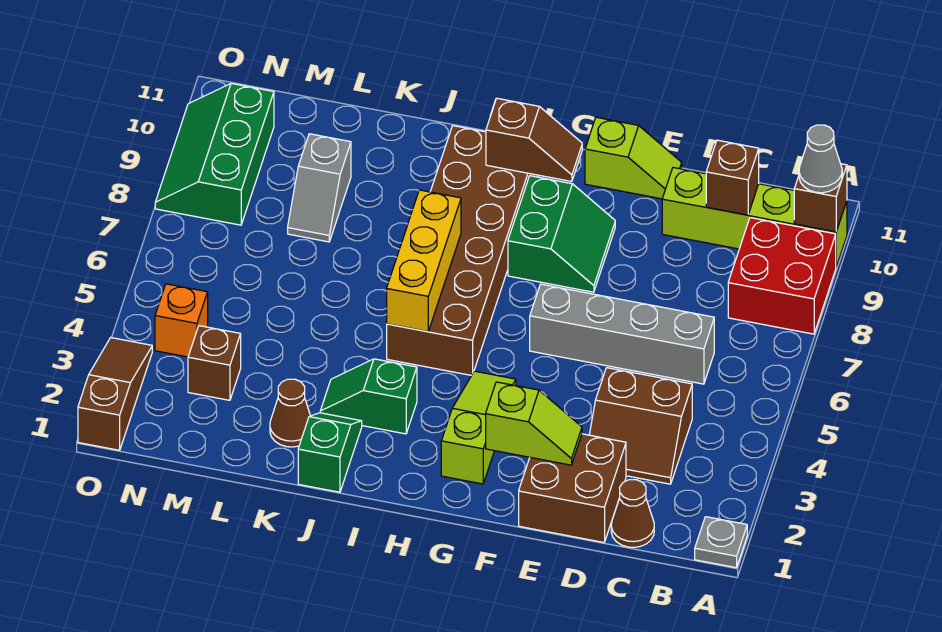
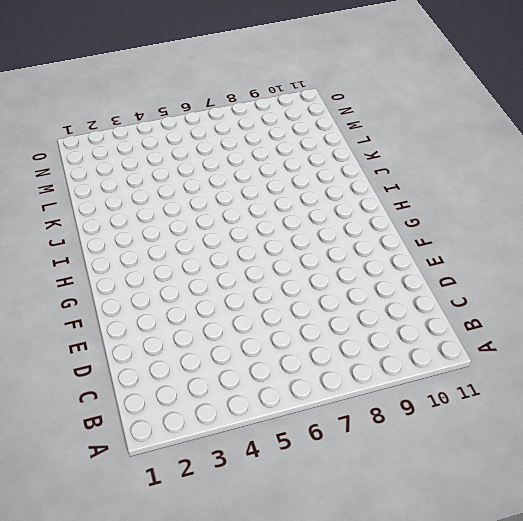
none -> grey plate A1 level 1
none -> red brick A8:B9 level 1
none -> lime brick A10:D10 level 1

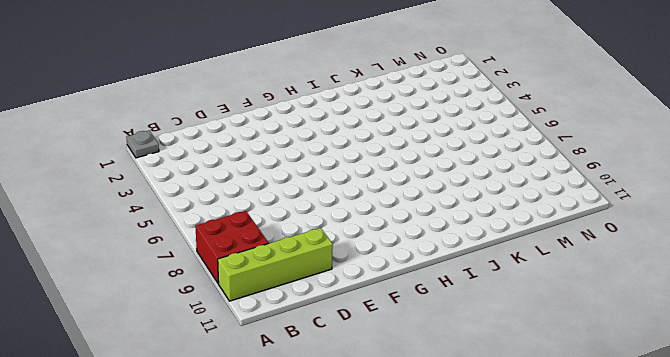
none -> brown cone C1 level 1
none -> brown slope C3:D4 level 1 top 4
none -> grey brick C6:F6 level 1

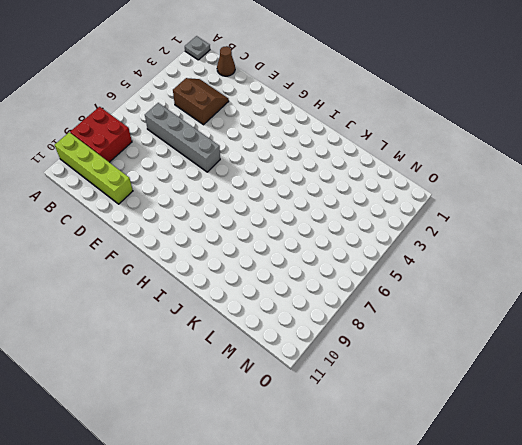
none -> brown brick D1:E2 level 1
none -> lime slope E11:F11 level 1 top F
none -> green slope F8:G9 level 1 top G

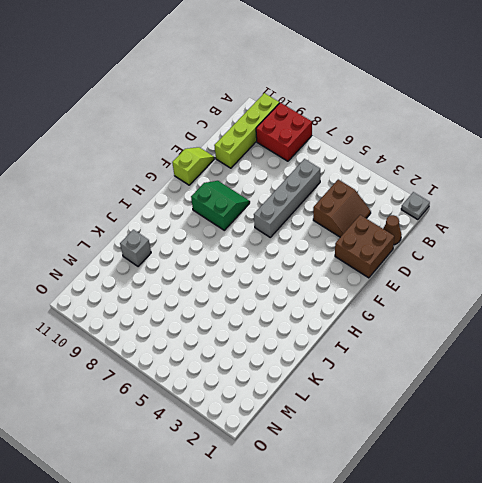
grey brick K10 level 1 -> none
none -> lime slope G2:G4 level 1 top 2
none -> brown brick H5:I10 level 1
none -> green slope I3:J3 level 1 top I

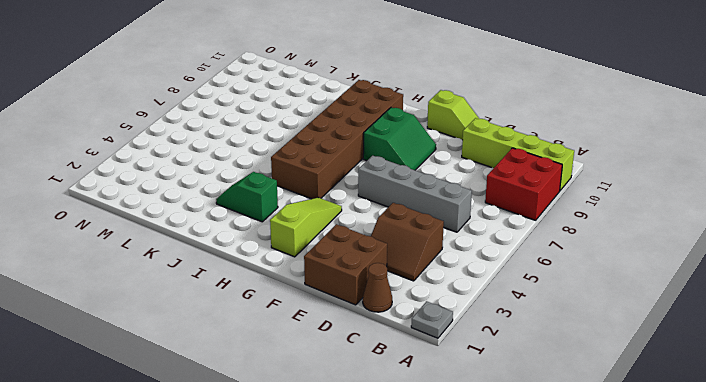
none -> green slope J1:J2 level 1 top 1
none -> brown cone K2 level 1
none -> grey slope L8:L9 level 1 top 9

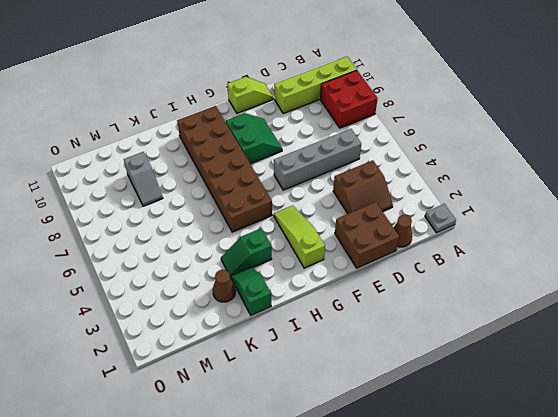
none -> brown brick M3 level 1
none -> orange brick N4 level 1
none -> green slope N8:O10 level 1 top N

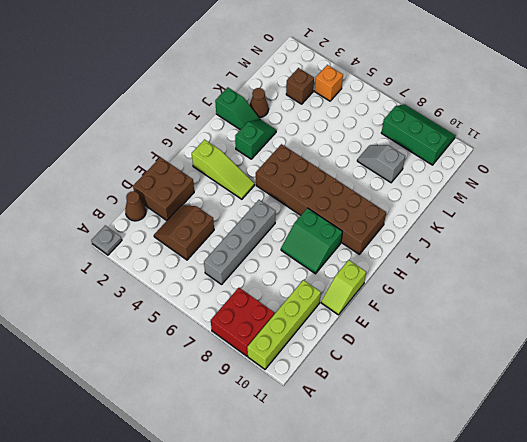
none -> brown slope O1:O3 level 1 top 1
none -> brown brick A10 level 2
none -> brown brick C10 level 2

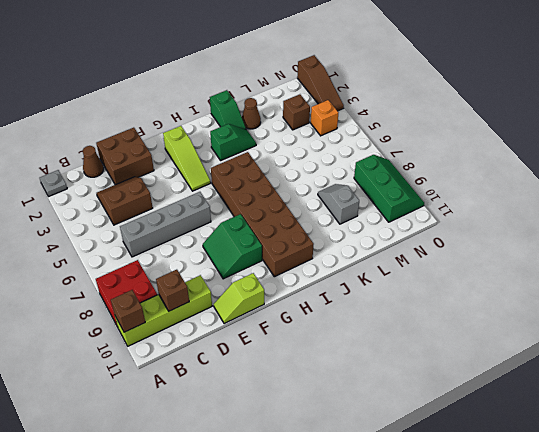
none -> lime slope E2:F2 level 2 top F
none -> brown slope G10:H10 level 2 top H
none -> yellow brick I5:I7 level 2

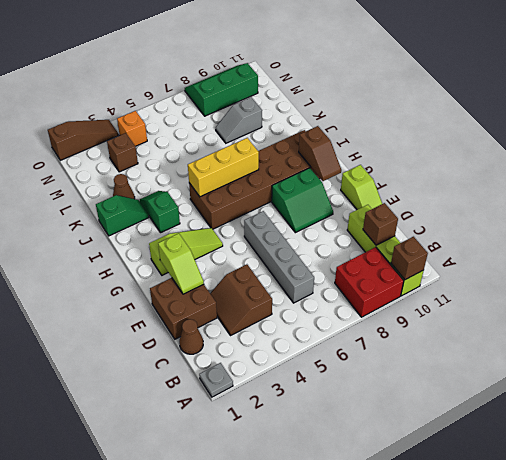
none -> grey cone A10 level 3

